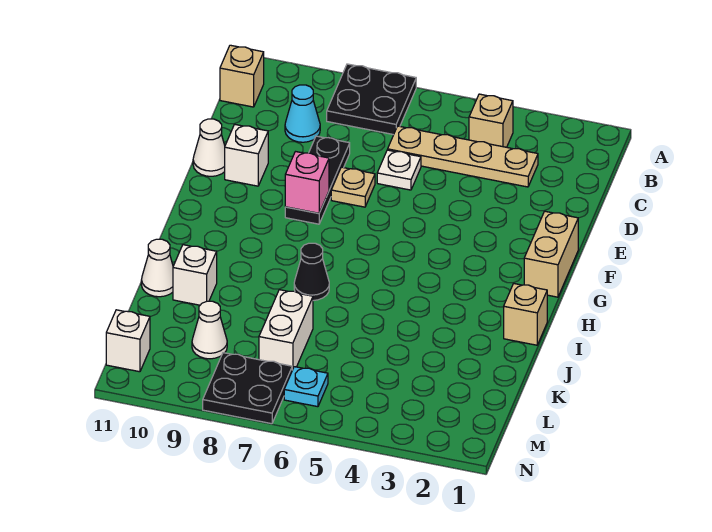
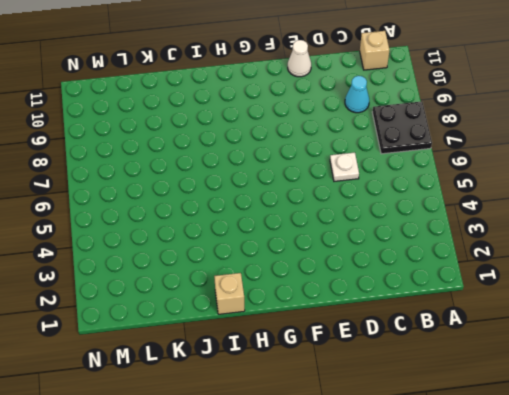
none -> tan brick B4 level 1
none -> tan plate C3:C6 level 1
none -> black plate D8:F8 level 1

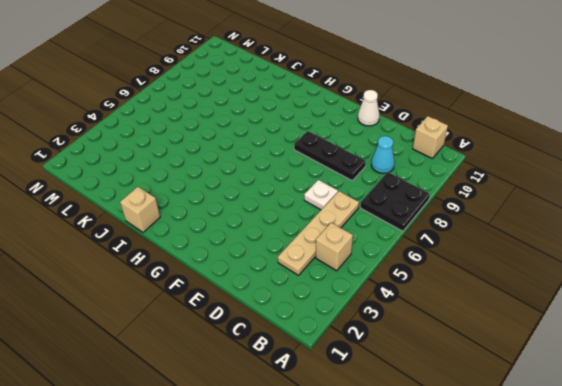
none -> tan plate E7 level 1
none -> white brick E10 level 1
none -> tan brick F1:G1 level 1

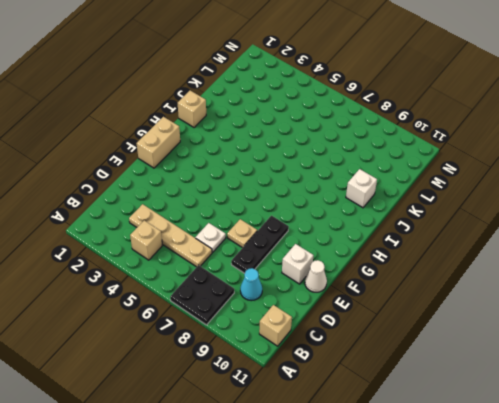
none -> black cone I7 level 1
none -> white cone J11 level 1
none -> white brick K7:L7 level 1

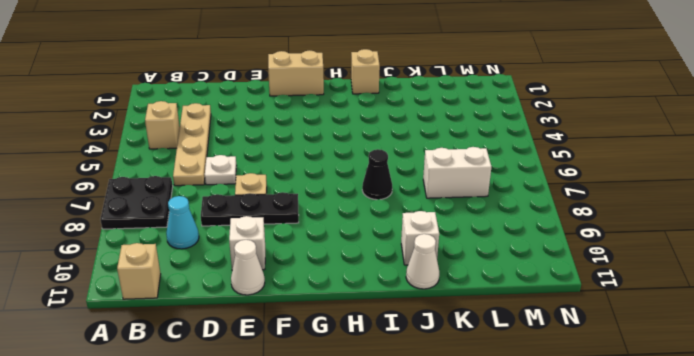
none -> white cone L9 level 1
none -> cyan plate M6 level 1
none -> black plate M7:N8 level 1

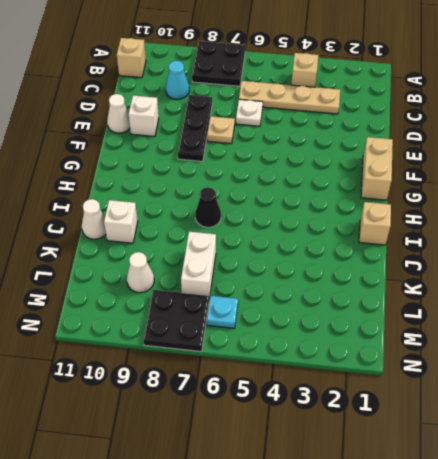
none -> white brick M11 level 1
none -> pink brick F8 level 2

